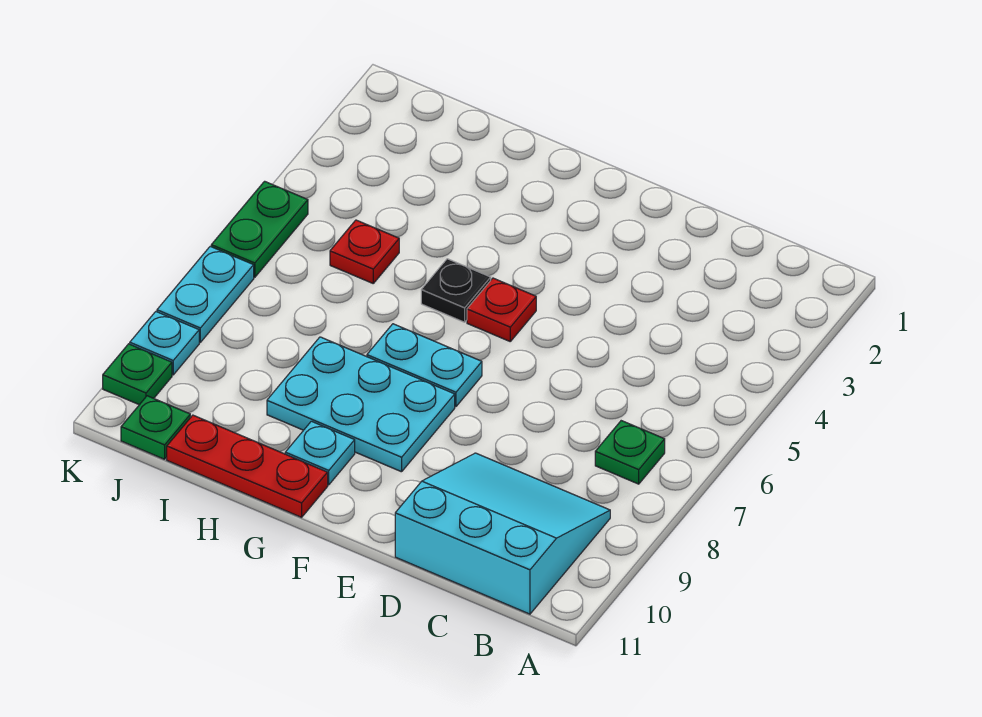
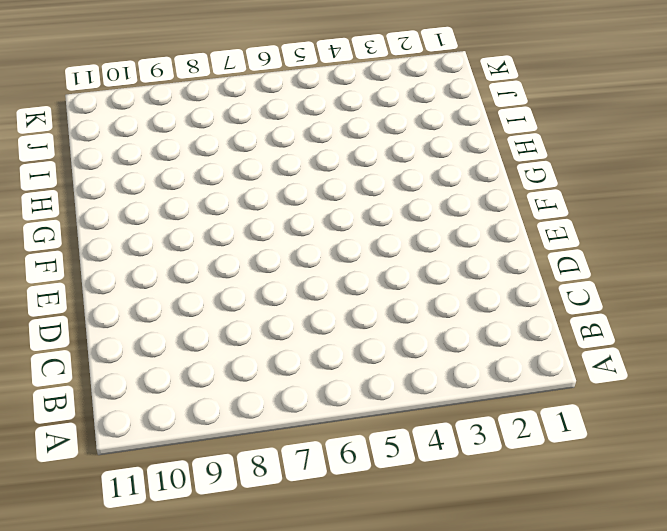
none -> green plate B7 level 1
none -> cyan slope B9:D11 level 1 top 11
none -> red plate F5 level 1

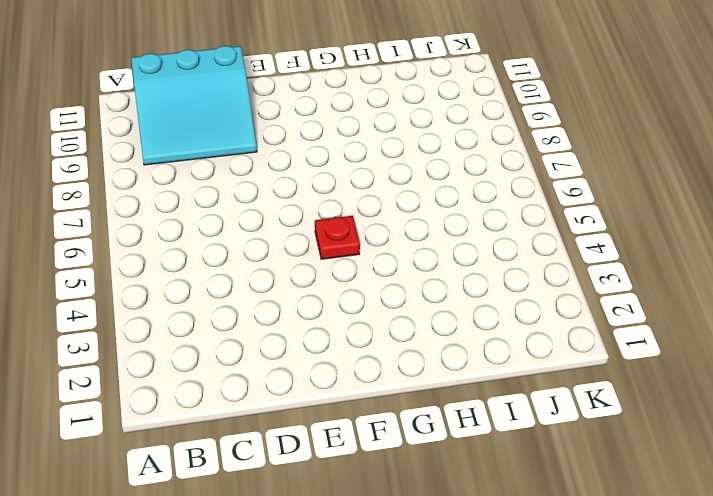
none -> green plate B7 level 1
none -> cyan plate F7:G7 level 1
none -> cyan plate F8:H9 level 1

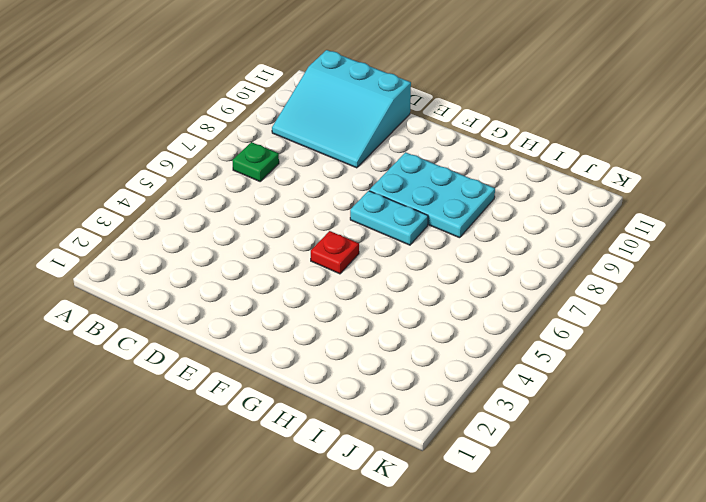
none -> black plate G5 level 1
none -> cyan plate G10 level 1
none -> red plate G11:I11 level 1

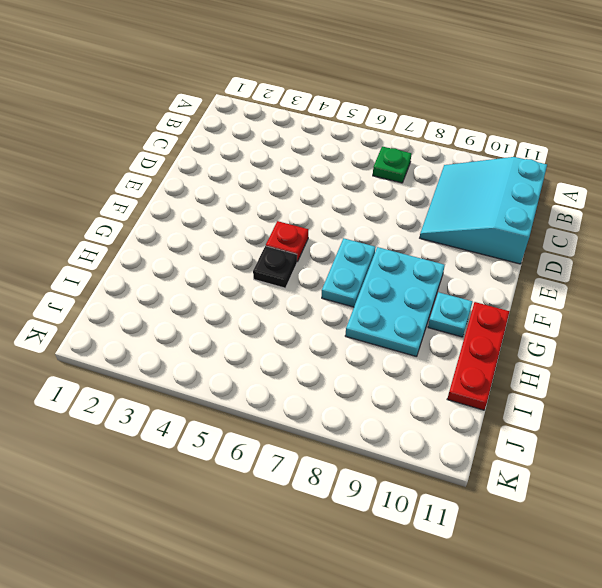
none -> red plate I5 level 1
none -> green plate J11 level 1
none -> green plate K5:K6 level 1

